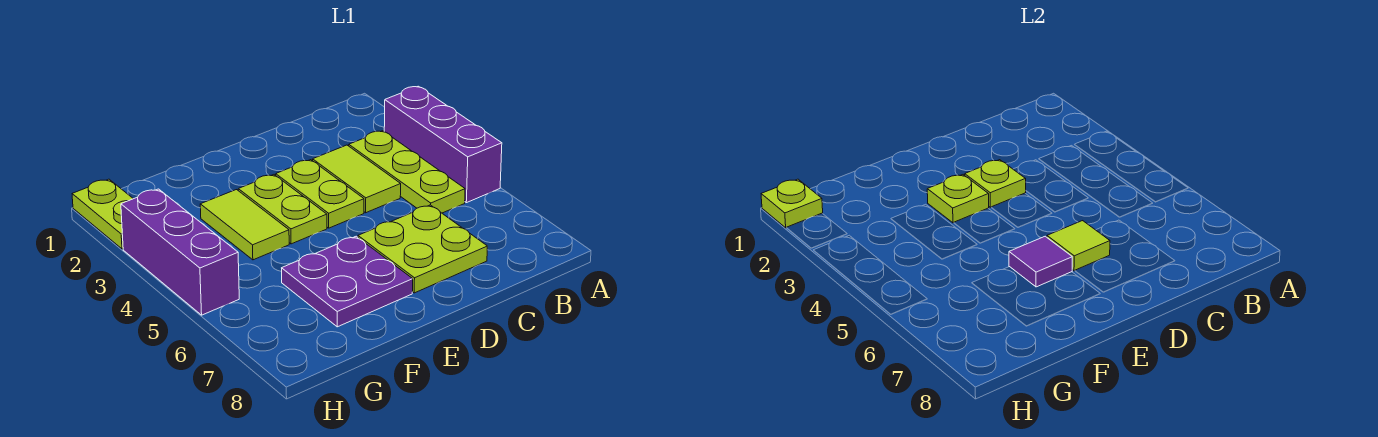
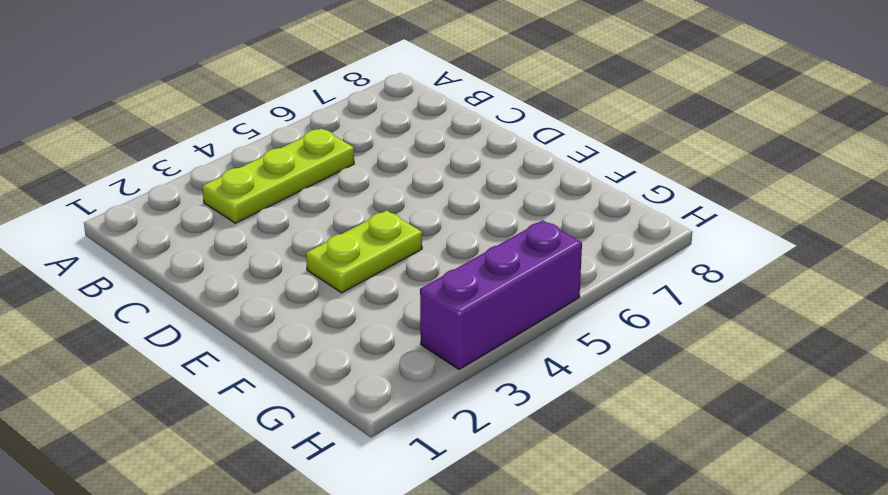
none -> purple brick A3:A5 level 1
none -> lime tile C3:C4 level 1
none -> lime plate C6:D7 level 1

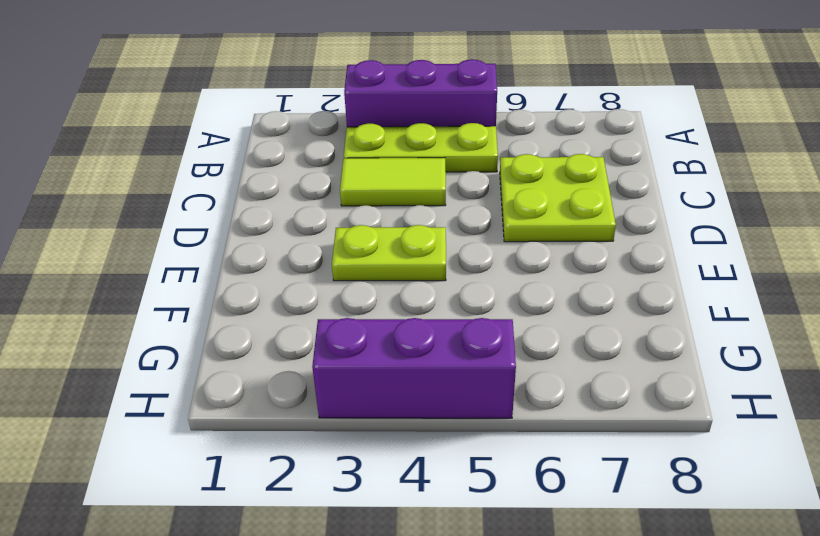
none -> lime plate D3:D4 level 1
none -> purple plate E6:F7 level 1
none -> lime tile F3:F4 level 1

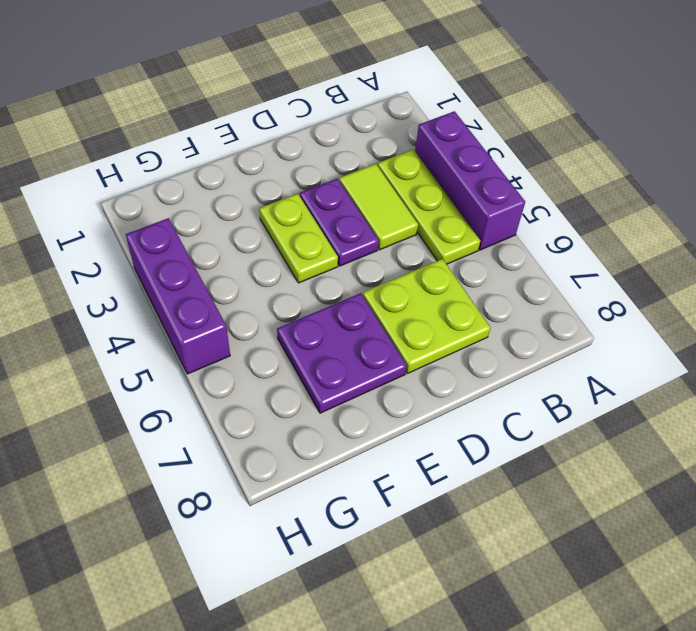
purple plate D3:D4 level 1 -> lime plate D3:D4 level 1
none -> lime tile F3:F4 level 1
none -> lime plate H1:H2 level 1
none -> lime plate D3 level 2

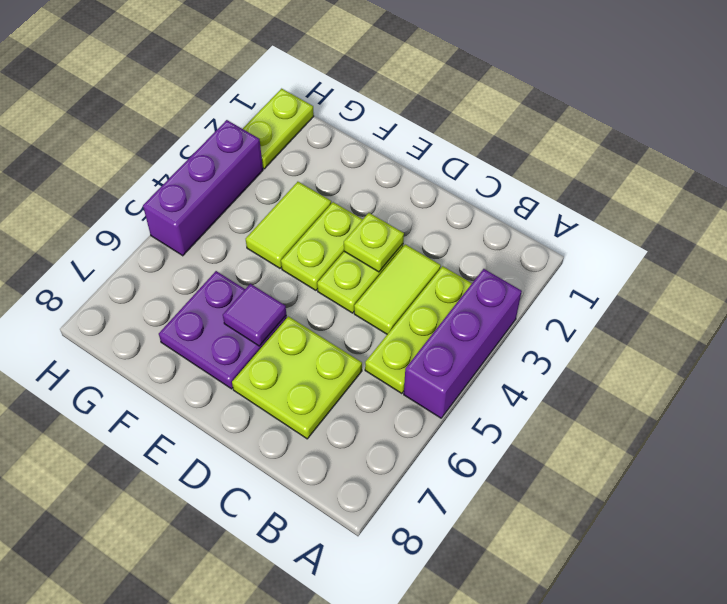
none -> lime tile D6 level 2
none -> lime plate E3 level 2
none -> lime plate H1 level 2

